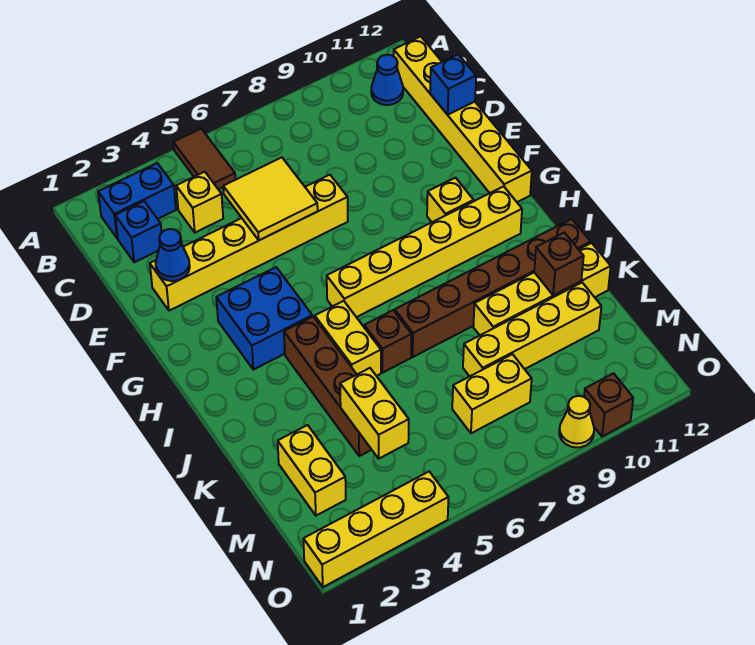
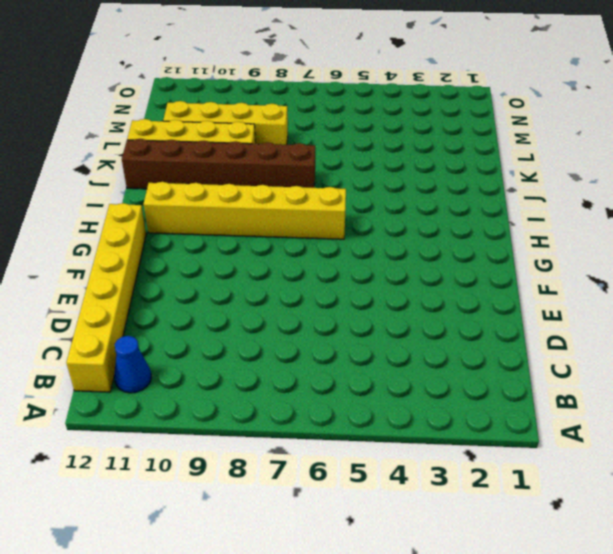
none -> brown tile A5:B5 level 1
none -> blue brick B2:B3 level 1
none -> blue brick C2 level 1

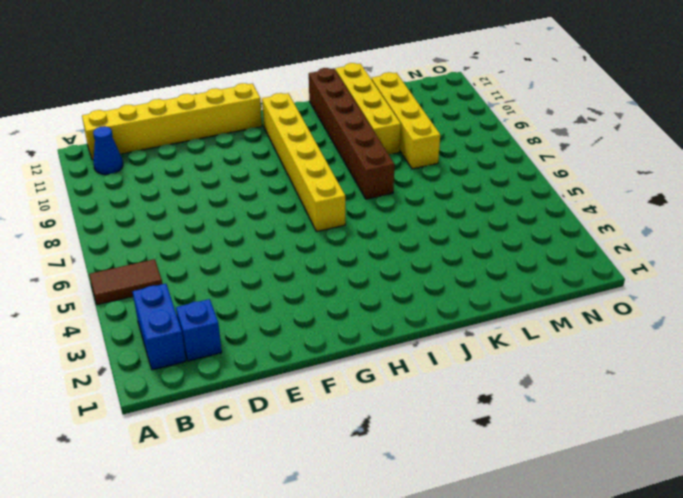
none -> yellow brick C4 level 1
none -> yellow brick E2:E7 level 1
none -> blue brick G3:H4 level 1

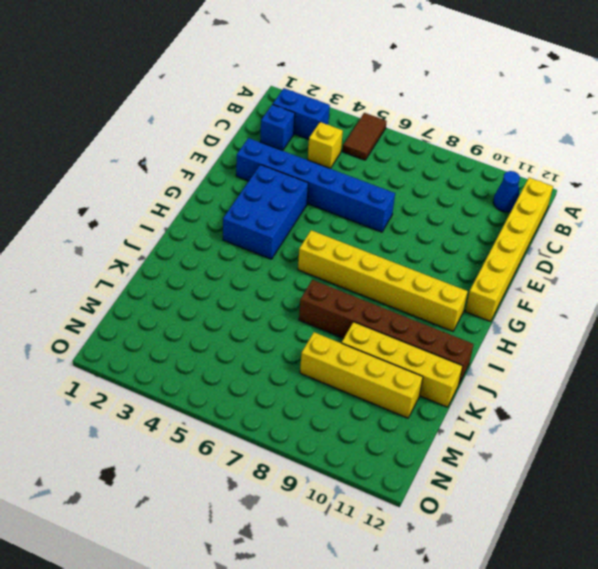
blue brick E2:E7 level 1 -> yellow brick E2:E7 level 1
blue brick F3:H4 level 1 -> blue brick G3:H4 level 1
none -> yellow brick G10 level 1
none -> brown brick I4:L4 level 1
none -> yellow brick I5:J5 level 1

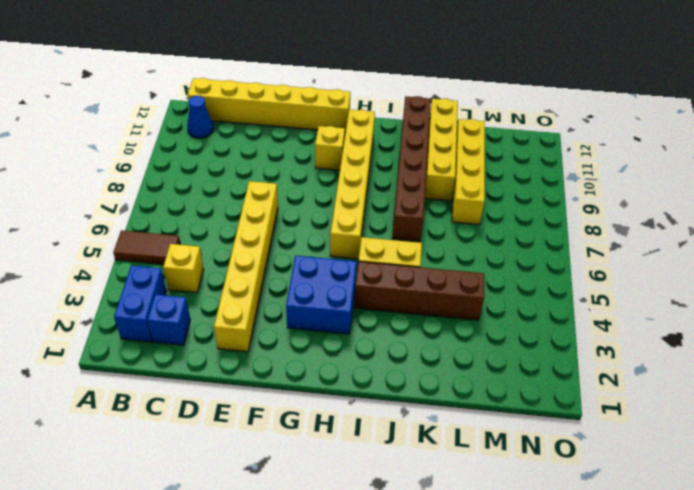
none -> brown brick J6 level 1
none -> yellow brick L2:M2 level 1
none -> yellow brick M7:M8 level 1

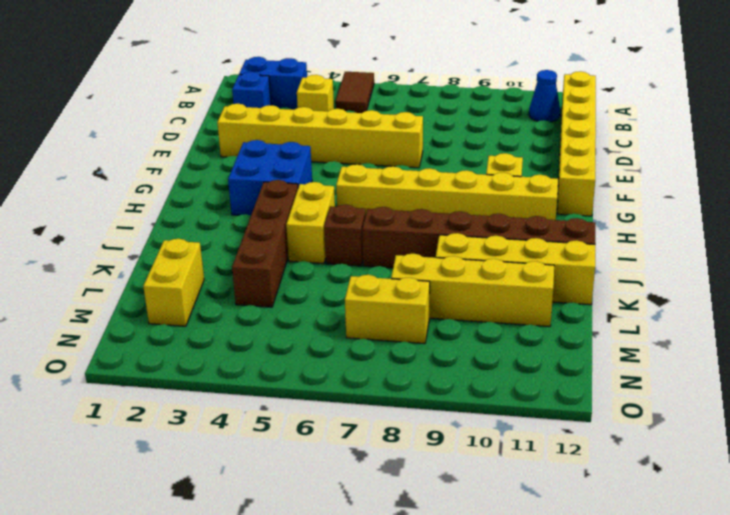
none -> yellow brick O1:O4 level 1
none -> yellow cone O9 level 1
none -> brown brick O10 level 1

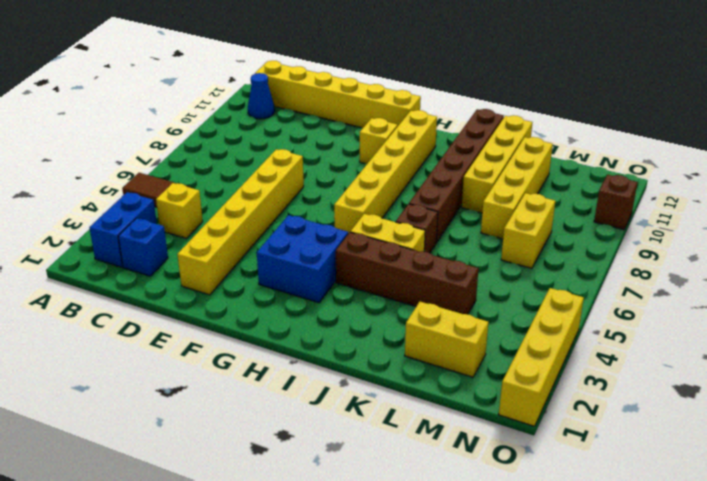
none -> yellow cone O9 level 1
none -> yellow tile D5:E6 level 2
none -> blue brick D12 level 2

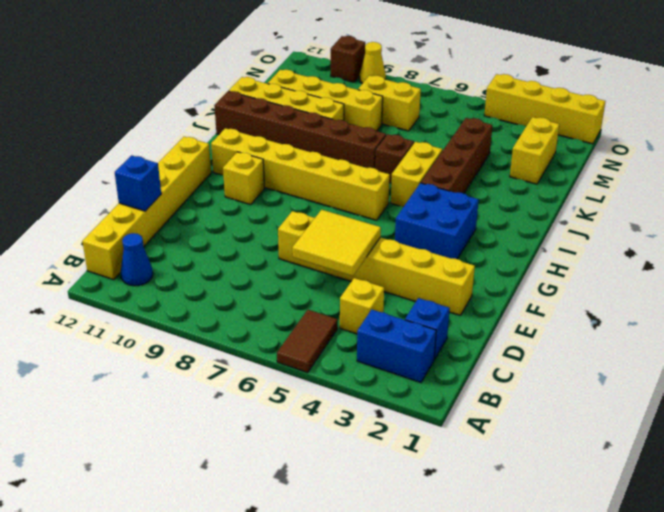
none -> blue cone E2 level 2
none -> brown brick K11 level 2
none -> yellow brick L4:M4 level 2

